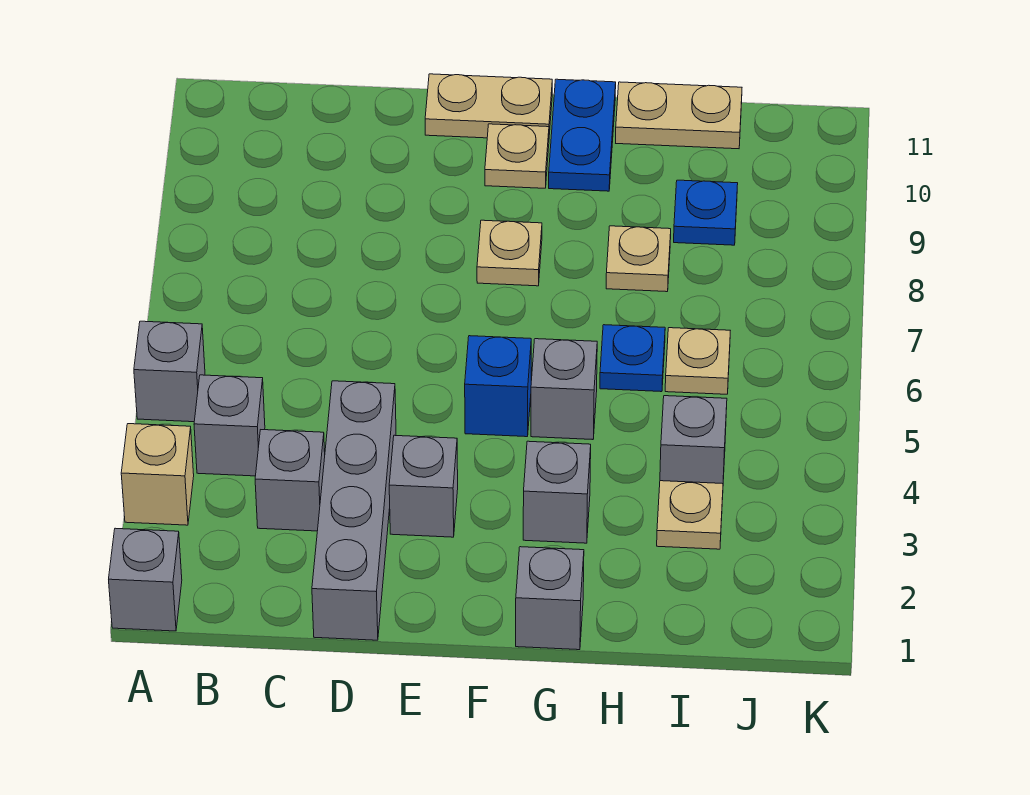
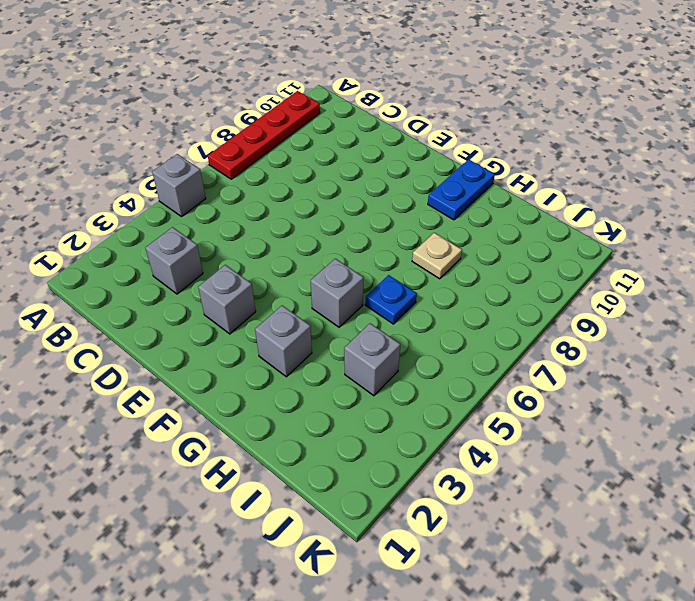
red plate A7:A10 level 1 -> none
none -> grey brick A1 level 1
none -> tan brick A3 level 1
none -> grey brick B4 level 1

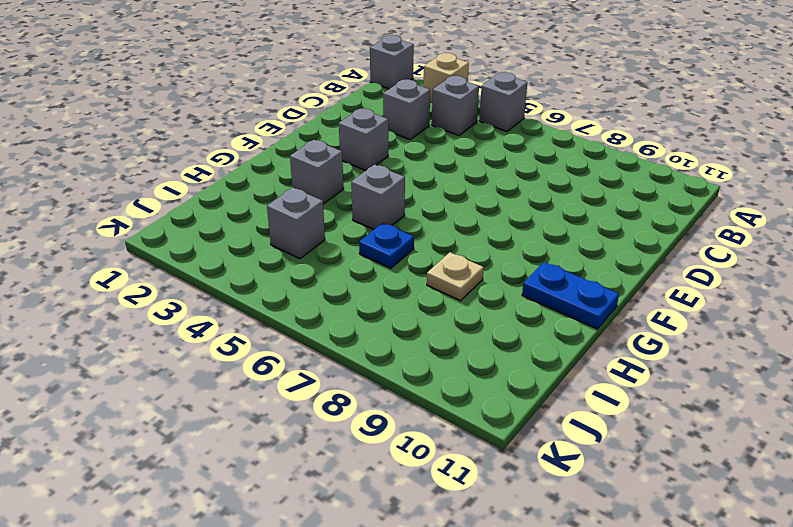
none -> grey brick D1:D4 level 1
none -> tan plate E11:F11 level 1
none -> blue brick F5 level 1

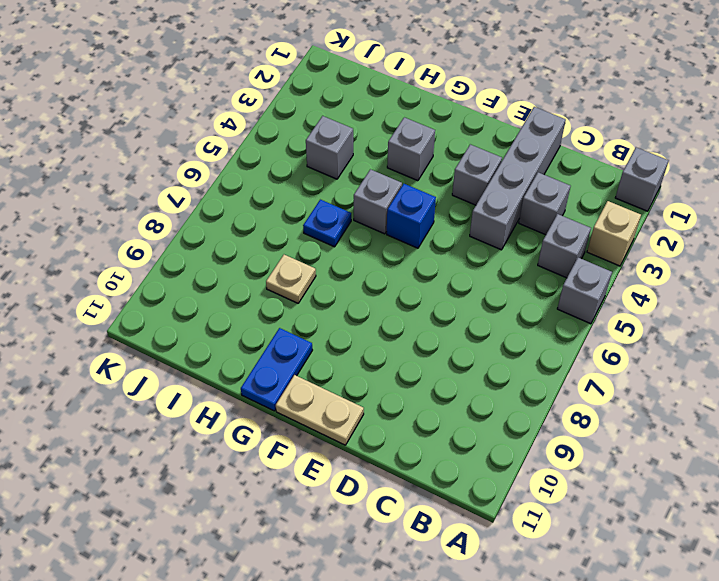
none -> tan plate F8 level 1
none -> tan plate F10 level 1
none -> grey brick G1 level 1

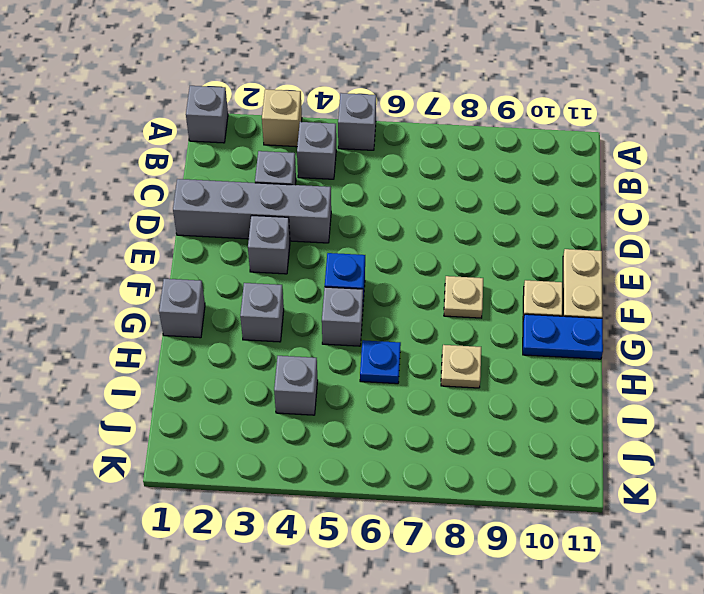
none -> tan plate H11:I11 level 1
none -> tan plate I3 level 1
none -> tan plate I6 level 1

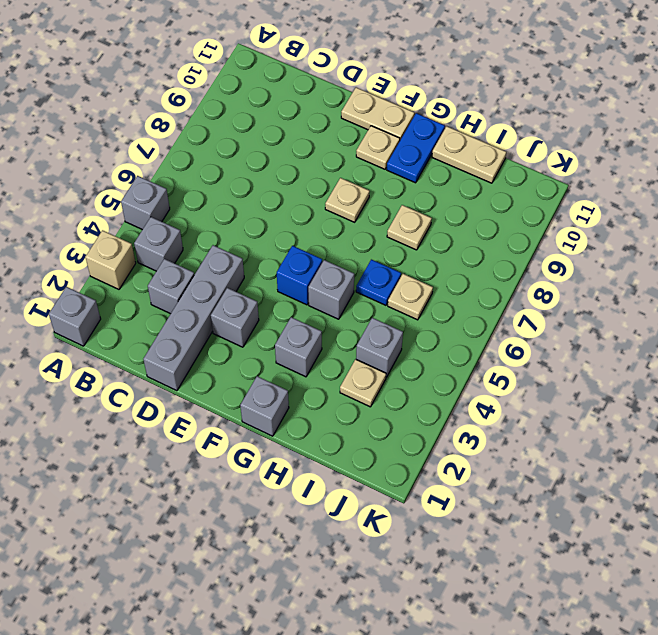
none -> blue plate I9 level 1

